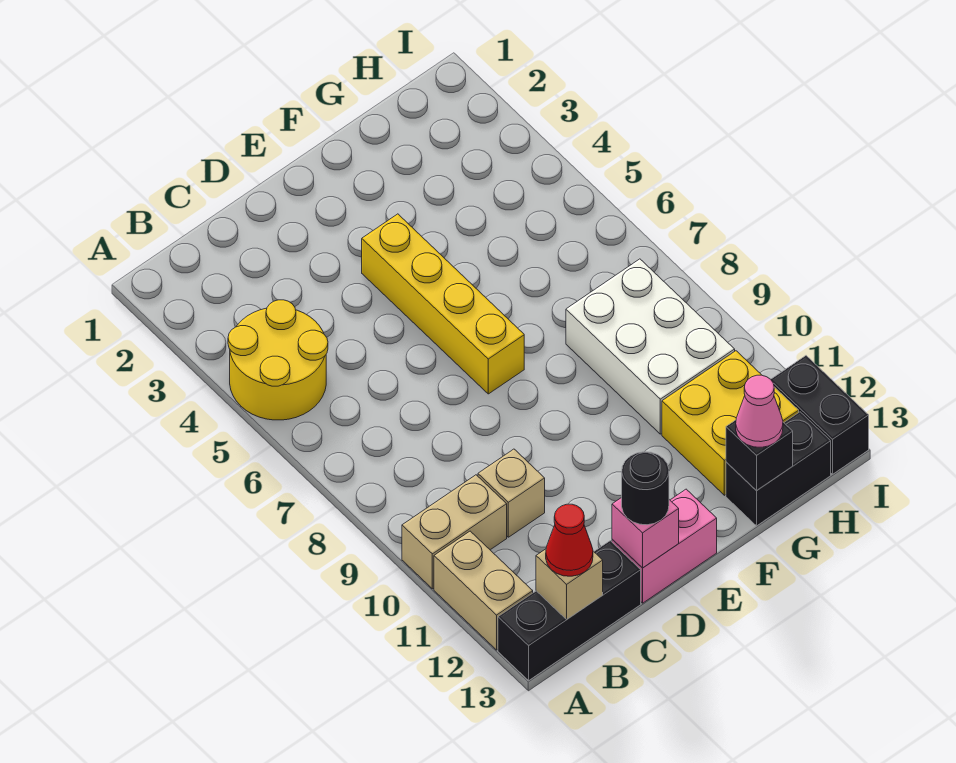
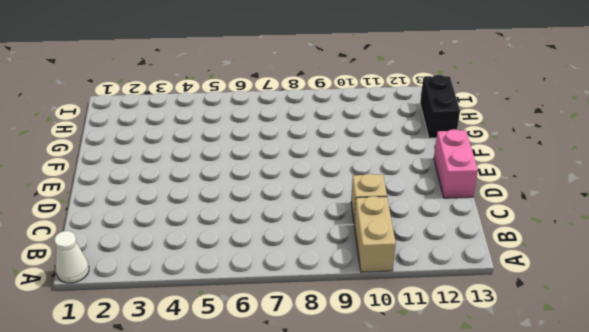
white cone A1 level 1 -> none
none -> yellow round brick A4:B5 level 1
none -> tan brick A11:A12 level 1
none -> black brick A13:C13 level 1

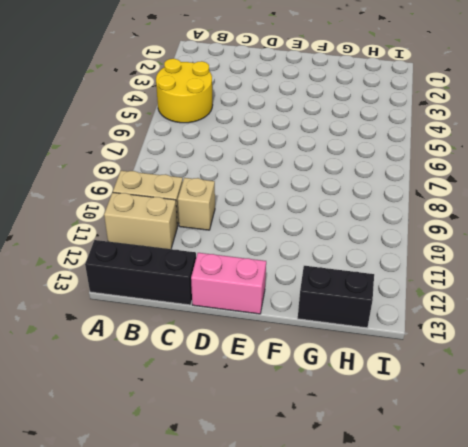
tan brick A11:B11 level 1 -> tan brick A11:A12 level 1
none -> yellow brick E4:E7 level 1
none -> white brick G8:H10 level 1
none -> yellow brick G11:H12 level 1

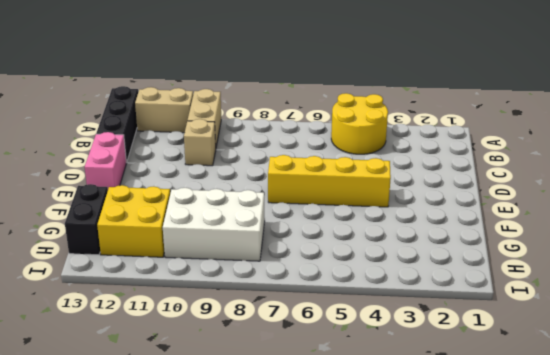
none -> black brick I12:I13 level 1
none -> tan brick B13 level 2
none -> pink brick D13 level 2

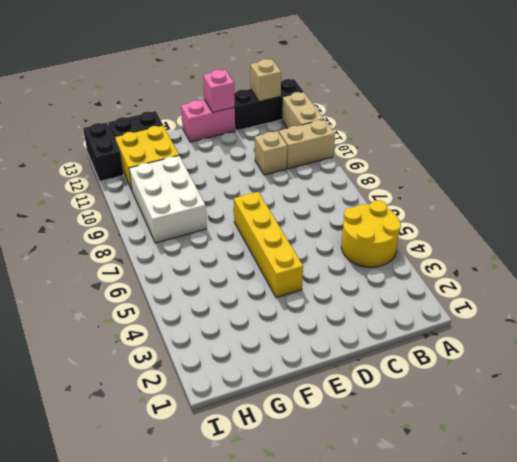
none -> black brick G13 level 2
none -> red cone B13 level 3
none -> black round brick D13 level 3

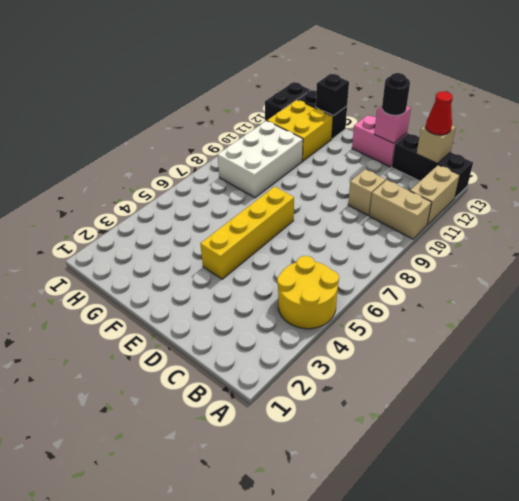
none -> pink cone G13 level 3

